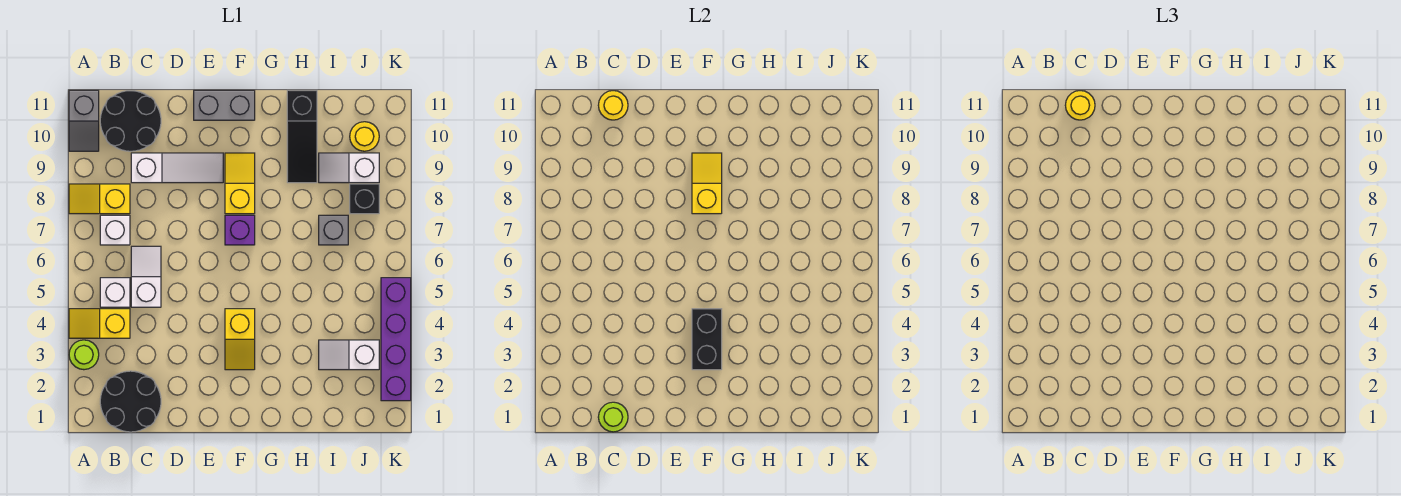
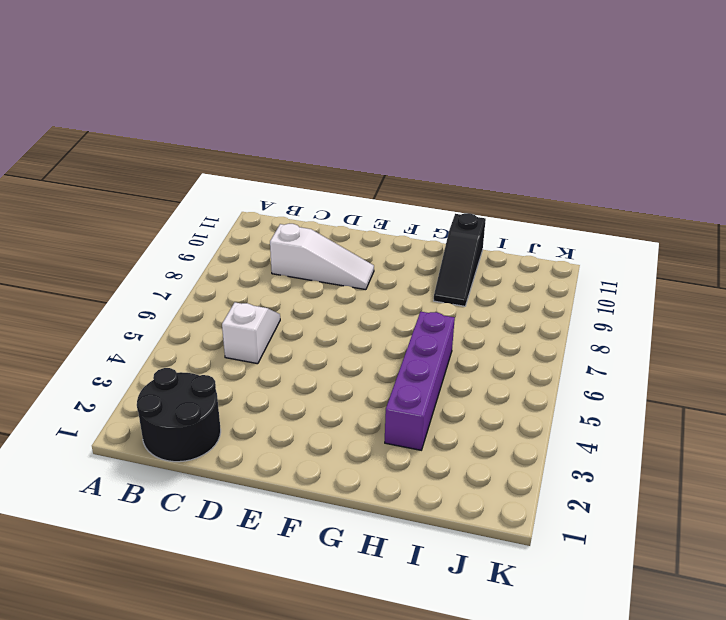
purple brick H3:H6 level 1 -> purple brick K2:K5 level 1
none -> lime round brick A3 level 1
none -> yellow slope A4:B4 level 1 top B
none -> yellow slope A8:B8 level 1 top B

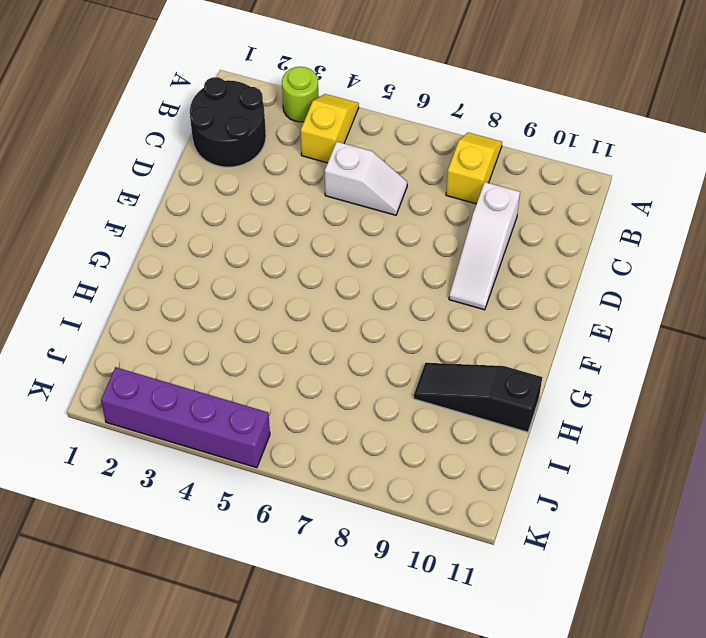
none -> grey slope A10:A11 level 1 top 11
none -> white brick B5 level 1
none -> white brick B7 level 1

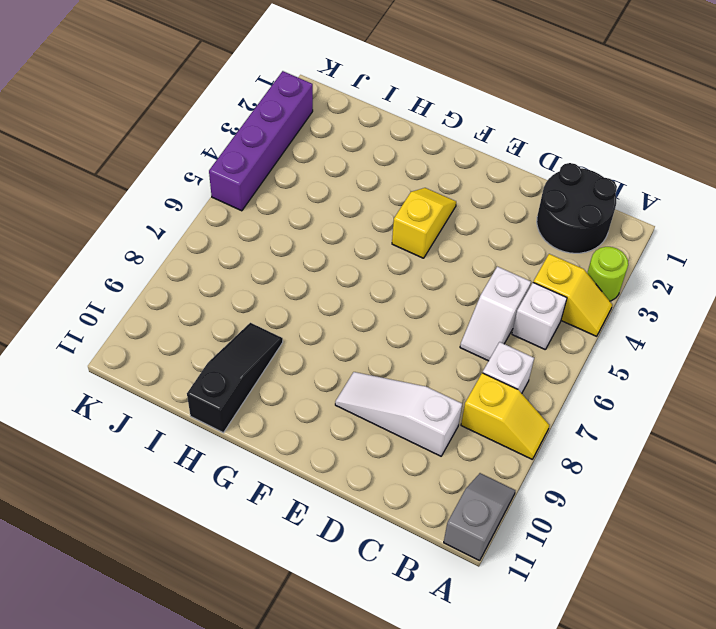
none -> black round brick B10:C11 level 1
none -> grey brick E11:F11 level 1
none -> purple brick F7 level 1

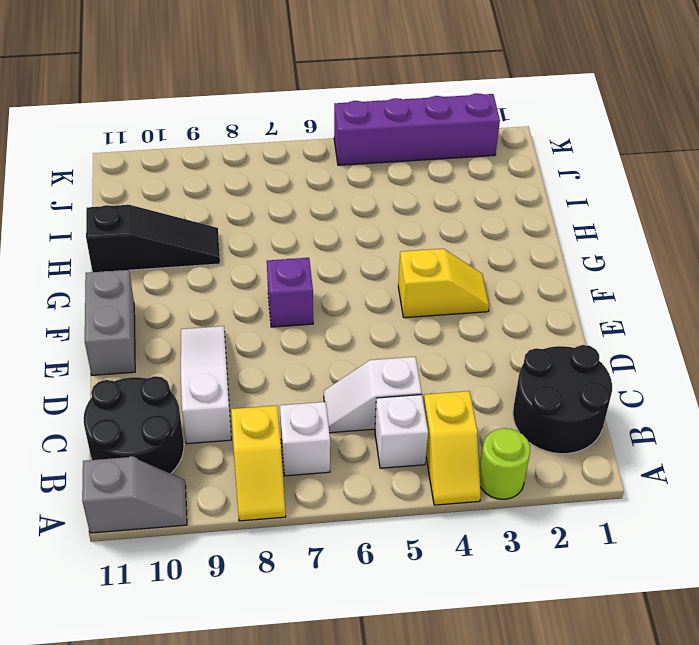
none -> yellow slope F8:F9 level 1 top 8
none -> white slope I3:J3 level 1 top J
none -> grey brick I7 level 1

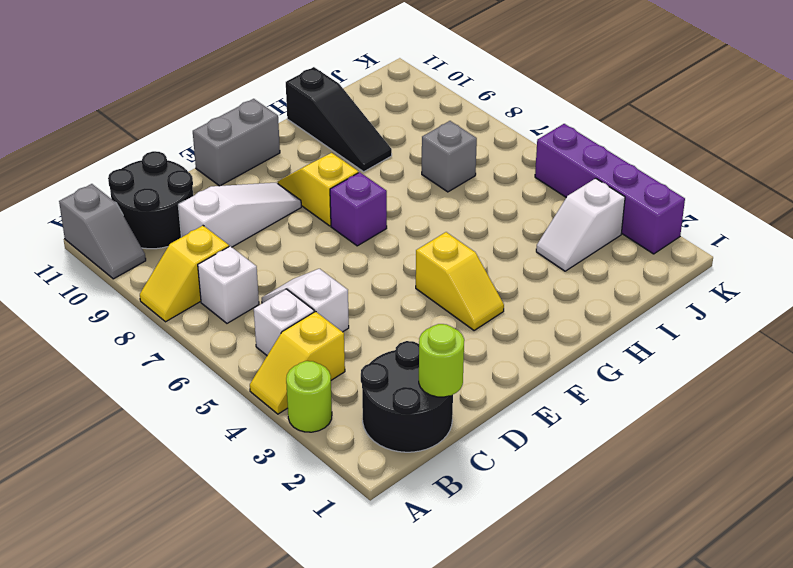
none -> white slope I9:J9 level 1 top J
none -> black brick J8 level 1
none -> yellow round brick J10 level 1

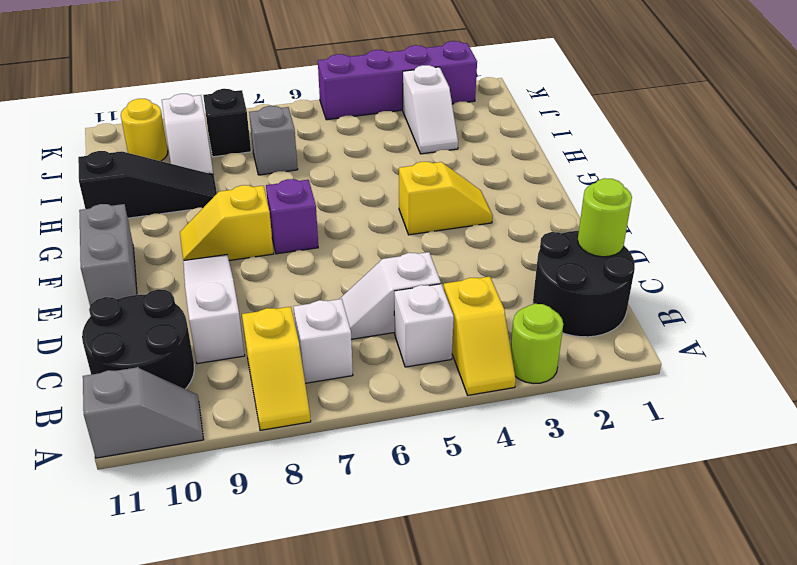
none -> yellow round brick C11 level 2
none -> black brick F3:F4 level 2
none -> yellow slope F8:F9 level 2 top 8

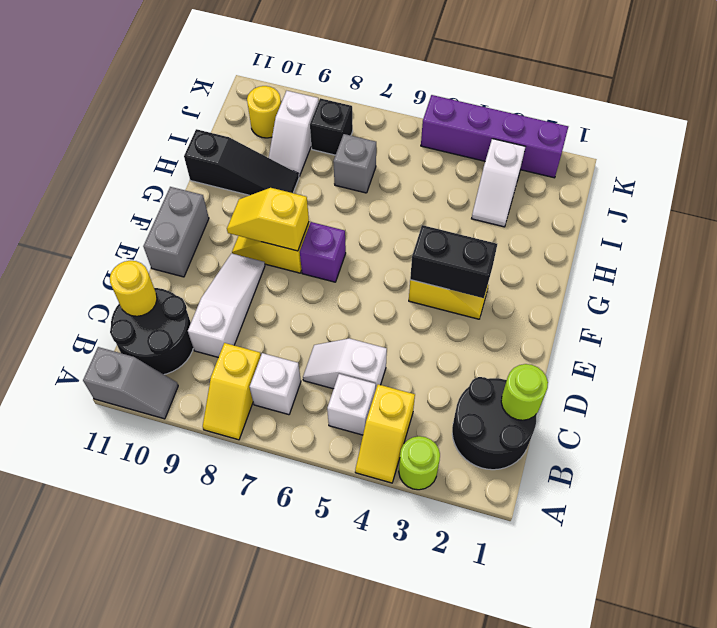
none -> yellow round brick C11 level 3

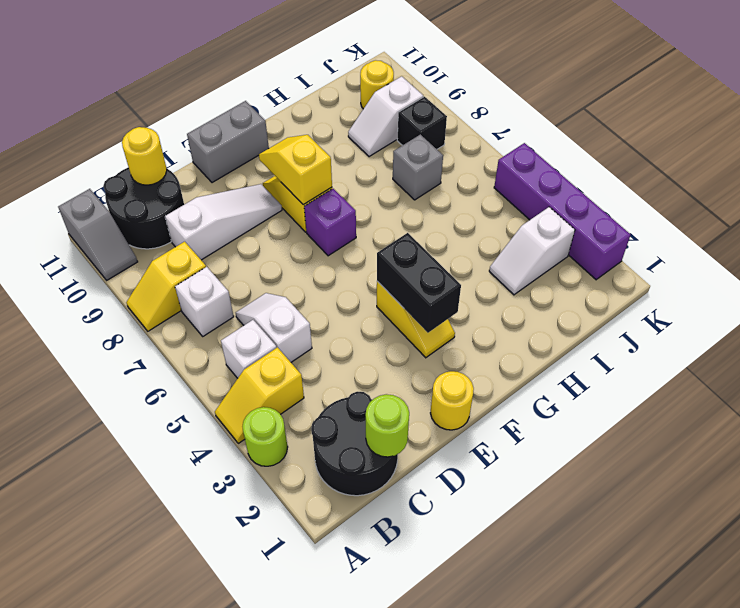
yellow round brick E1 level 1 -> yellow round brick C11 level 3
none -> black slope H9:H11 level 1 top 11

